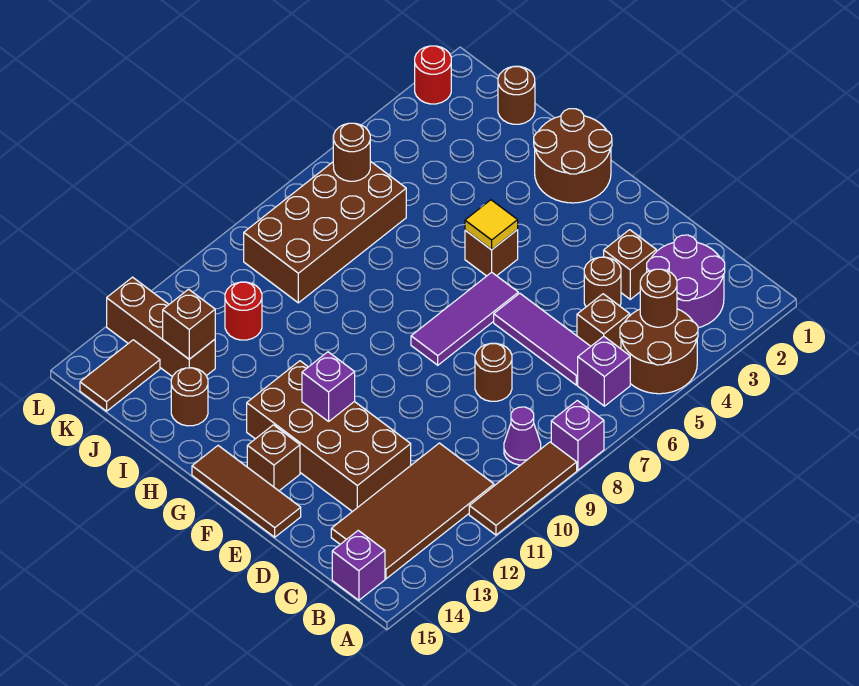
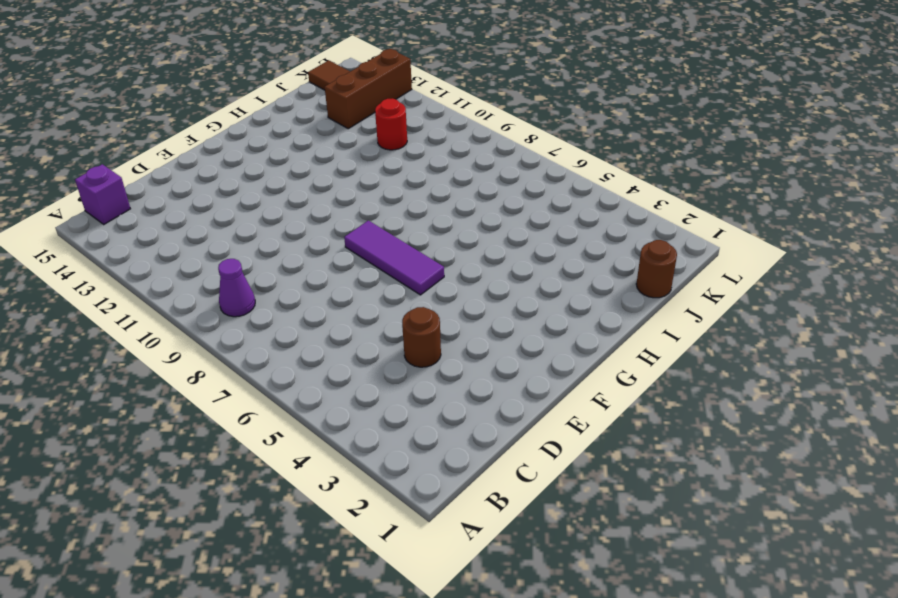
none -> brown round brick A4:B5 level 1
none -> purple brick A8 level 1
none -> brown tile A9:A11 level 1
none -> purple round brick B2:C3 level 1

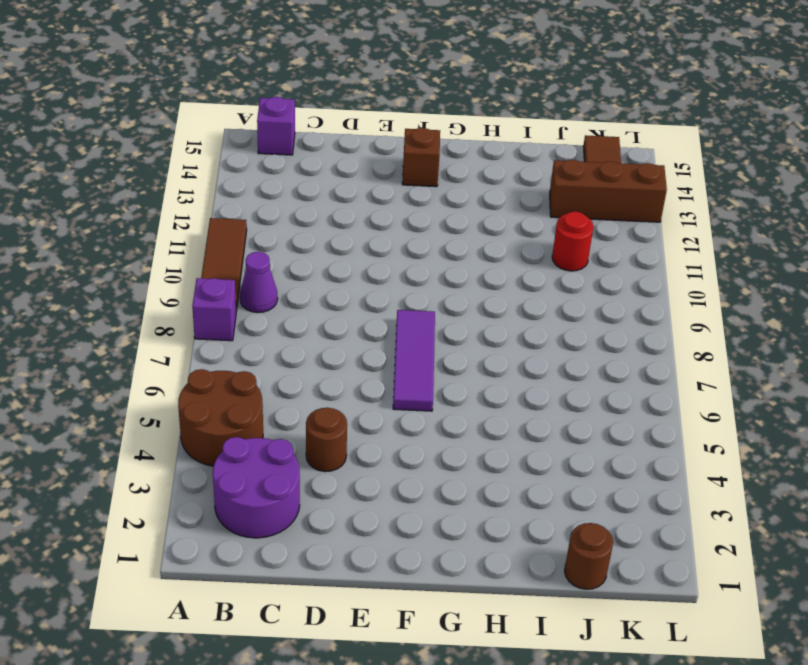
none -> purple brick B6 level 1
none -> brown tile B11:C14 level 1
none -> brown brick C5 level 1
none -> purple tile C6:E6 level 1

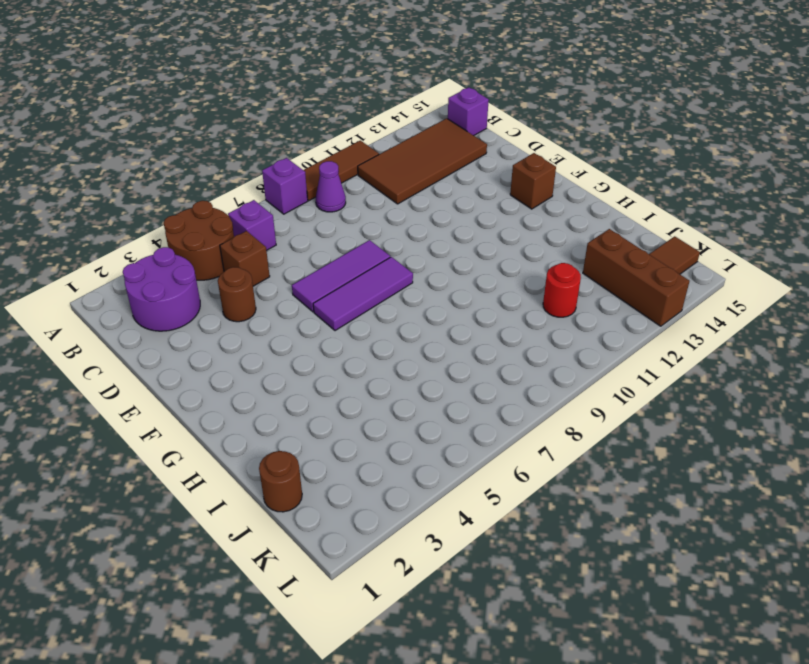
purple tile E6:E8 level 1 -> purple tile C6:E6 level 1
none -> brown brick D3 level 1
none -> brown round brick D8 level 1
none -> brown brick D12:G13 level 1
none -> brown tile E15:G15 level 1

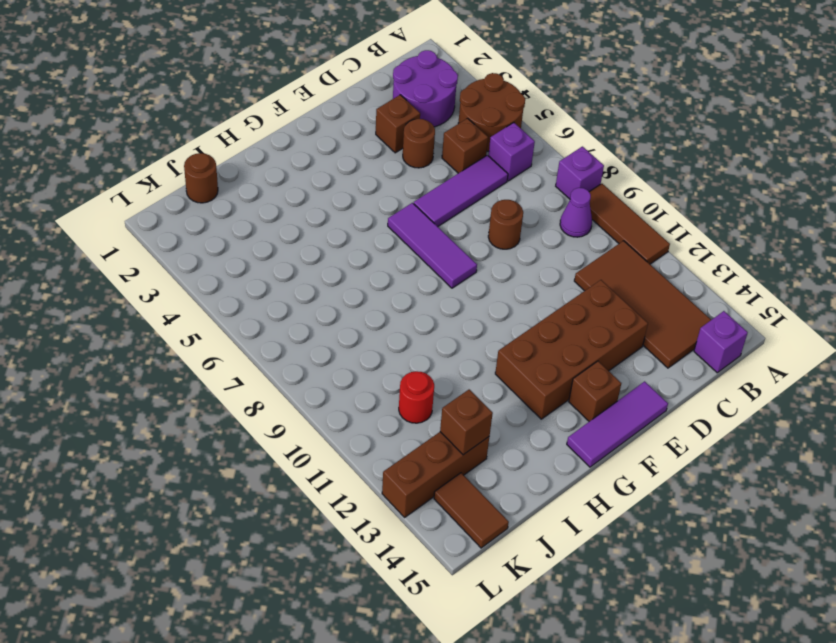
purple tile E15:G15 level 1 -> brown tile E15:G15 level 1
none -> brown round brick G1:H2 level 1
none -> brown brick G5 level 1
none -> brown round brick I14 level 1
none -> brown brick J6:K9 level 1

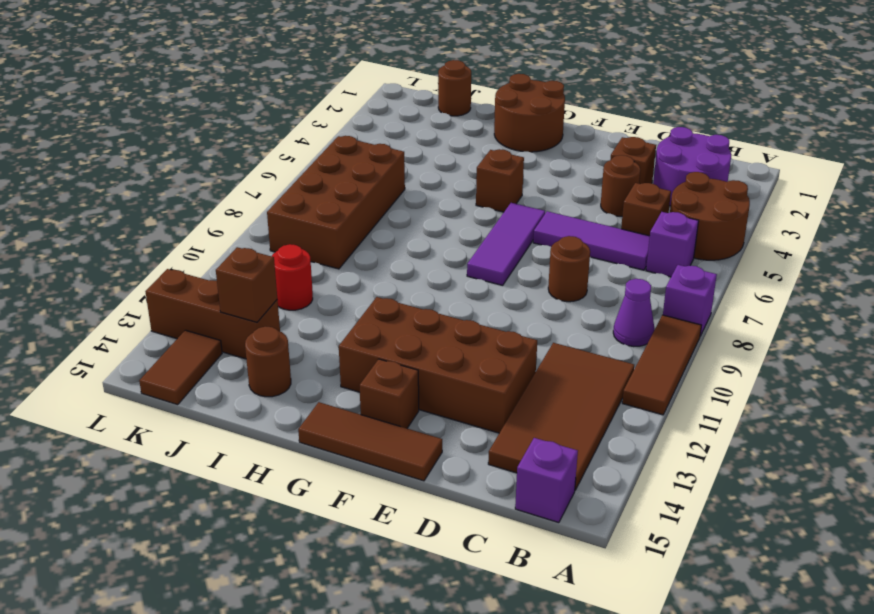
none -> red round brick L2 level 1
none -> brown round brick B4 level 2
none -> purple brick F12 level 2
none -> yellow tile G5 level 2

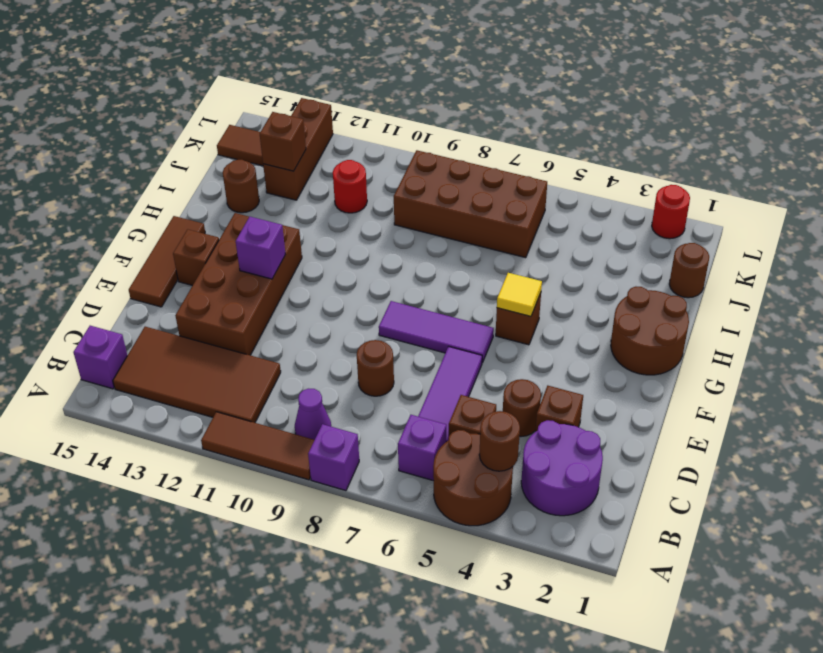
none -> brown round brick K6 level 2

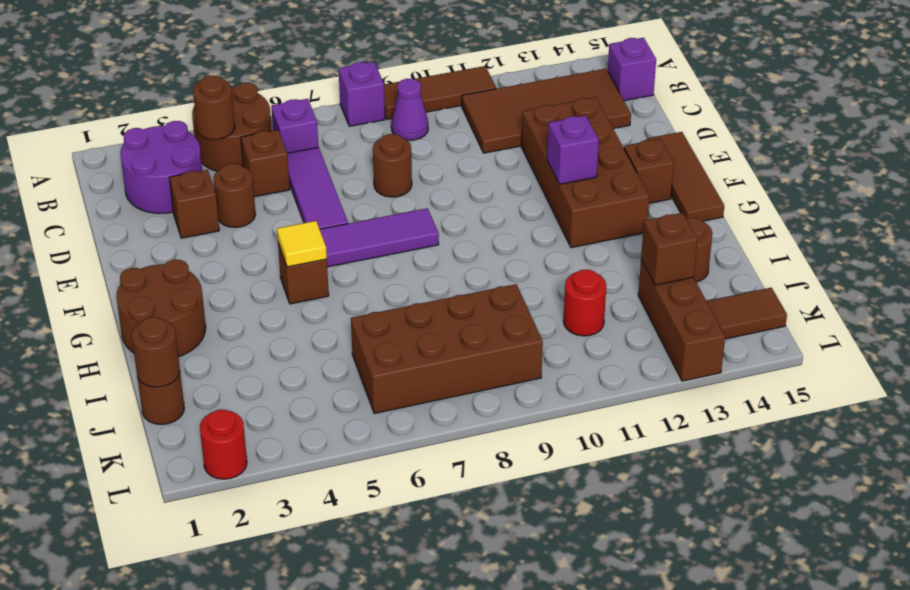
brown round brick J1 level 2 -> brown round brick K6 level 2

